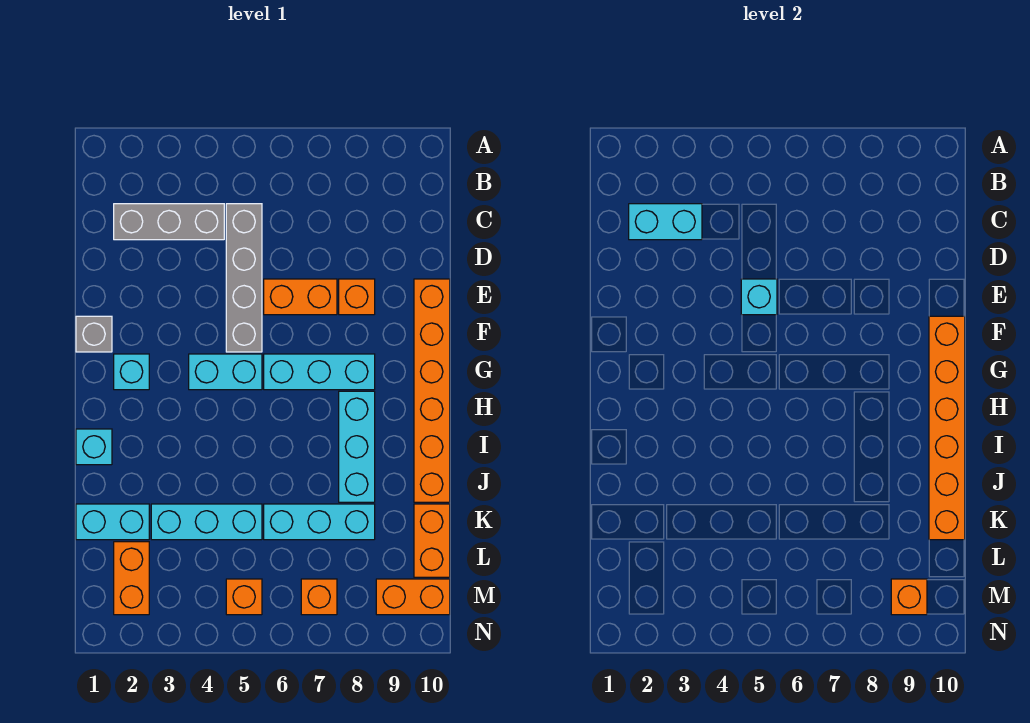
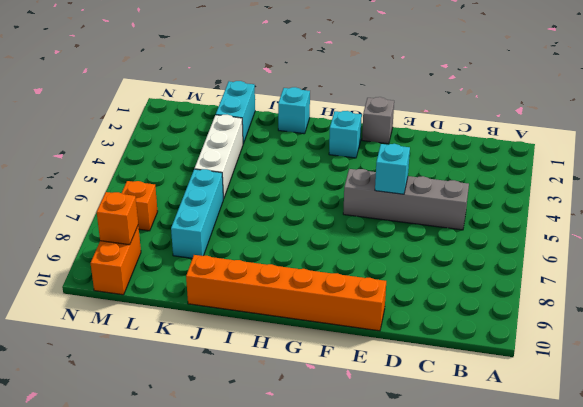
white brick K3:K5 level 1 -> cyan brick K3:K5 level 1
none -> grey brick C2:C4 level 1
none -> orange brick E6:E7 level 1
none -> orange brick E8 level 1

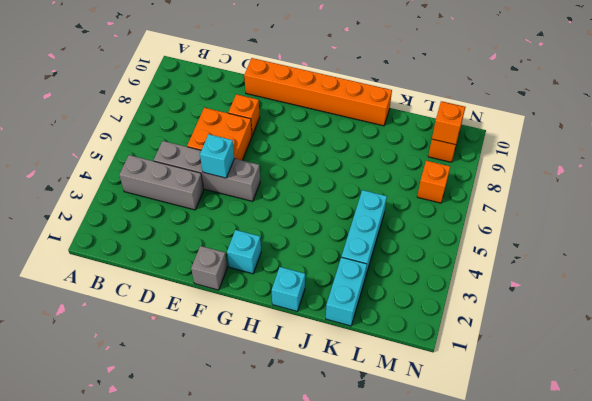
grey brick B4:D4 level 1 -> grey brick C2:C4 level 1
orange brick D6:E7 level 1 -> orange brick E6:E7 level 1
none -> cyan brick G4:G5 level 1
none -> cyan brick G6:G8 level 1
none -> cyan brick H8:J8 level 1

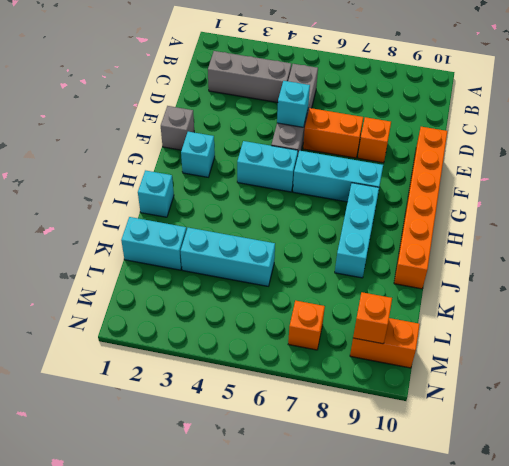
none -> cyan brick K6:K8 level 1
none -> orange brick K10:L10 level 1
none -> orange brick L2:M2 level 1

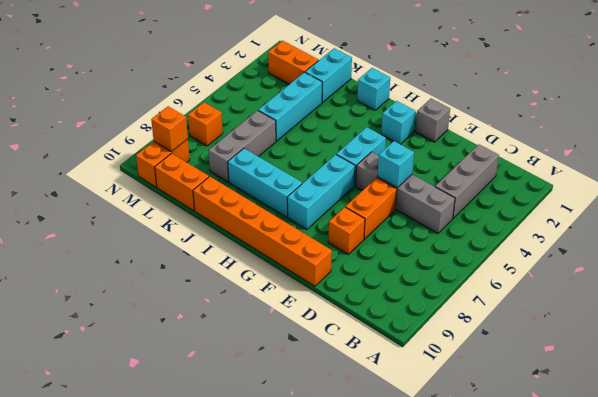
grey brick K6:K8 level 1 -> cyan brick K6:K8 level 1
none -> orange brick M5 level 1
none -> cyan brick C2:C3 level 2
none -> orange brick F10:K10 level 2

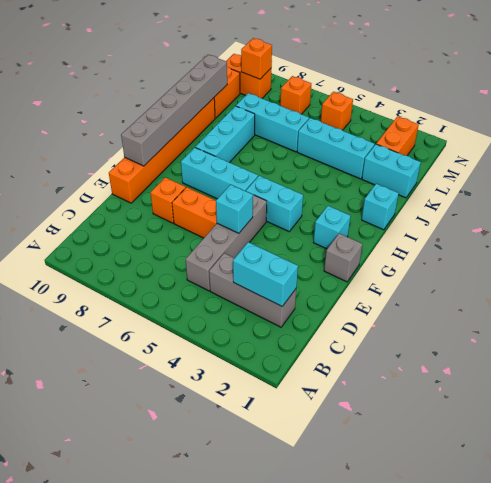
grey brick F10:K10 level 2 -> orange brick F10:K10 level 2

